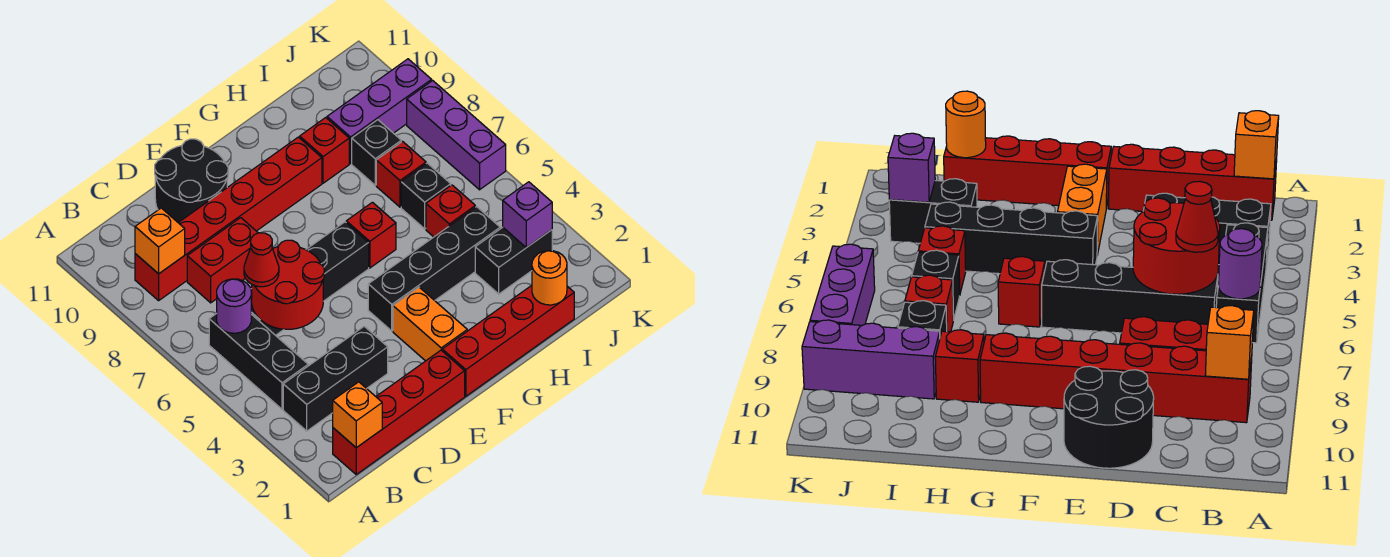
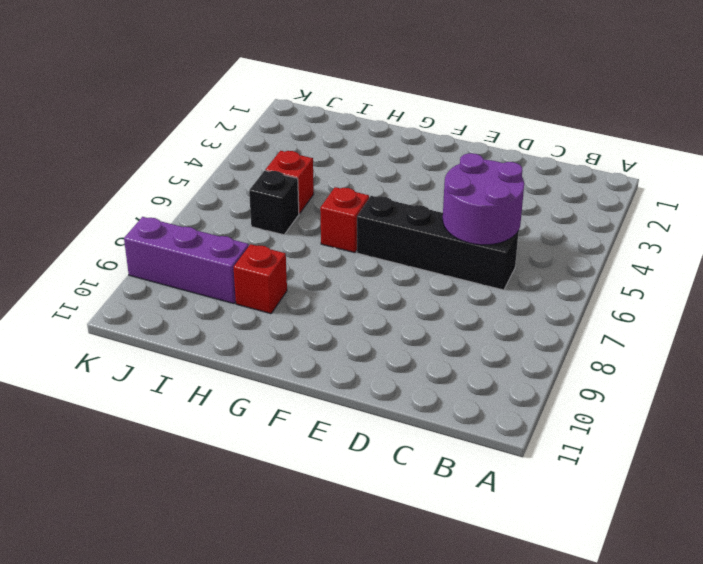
purple round brick C5:D6 level 2 -> red round brick C5:D6 level 2
none -> red brick B1:E1 level 1
none -> black brick B3:D3 level 1
none -> black brick B4:B6 level 1

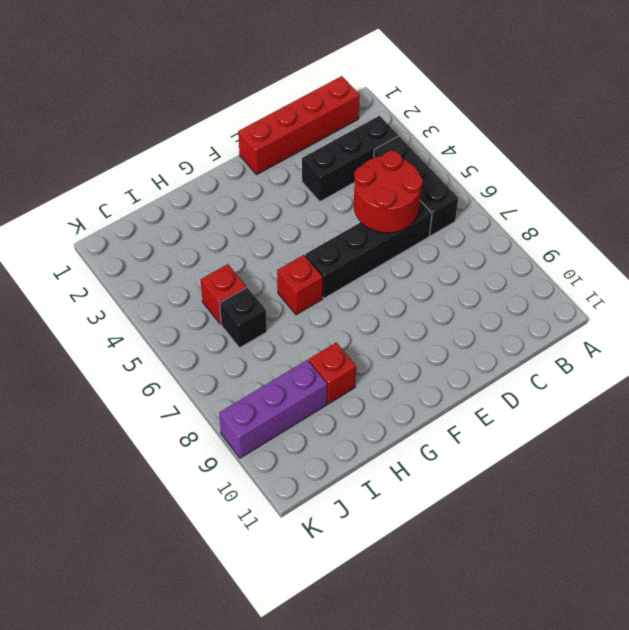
none -> red brick B9:G9 level 1
none -> red brick C8:D8 level 1
none -> black round brick D10:E11 level 1

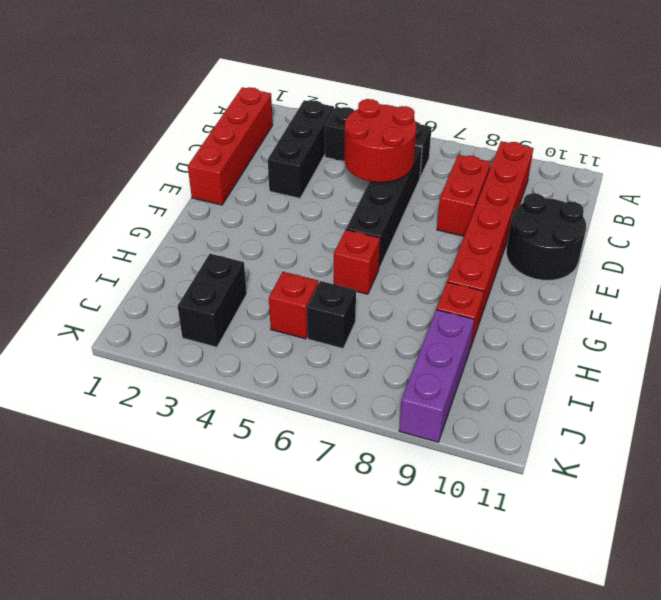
none -> red brick F1:I1 level 1
none -> orange brick F2:F3 level 1
none -> black brick F4:I4 level 1

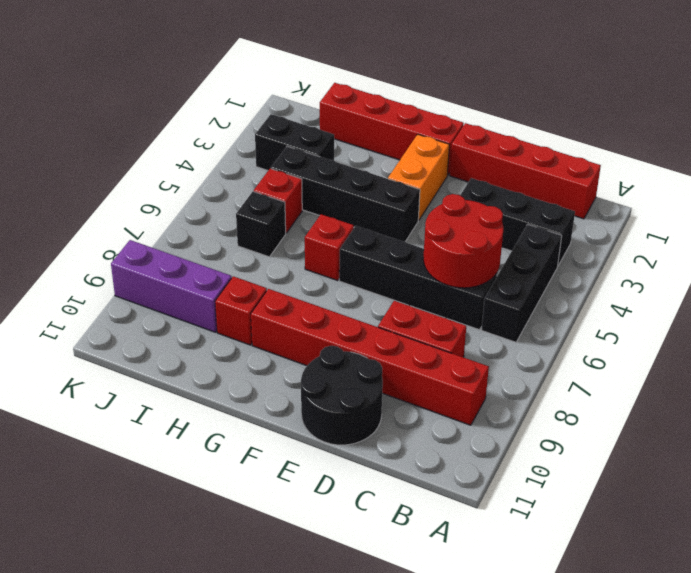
none -> red brick I7 level 1
none -> black brick I8 level 1
none -> purple brick K6:K8 level 1

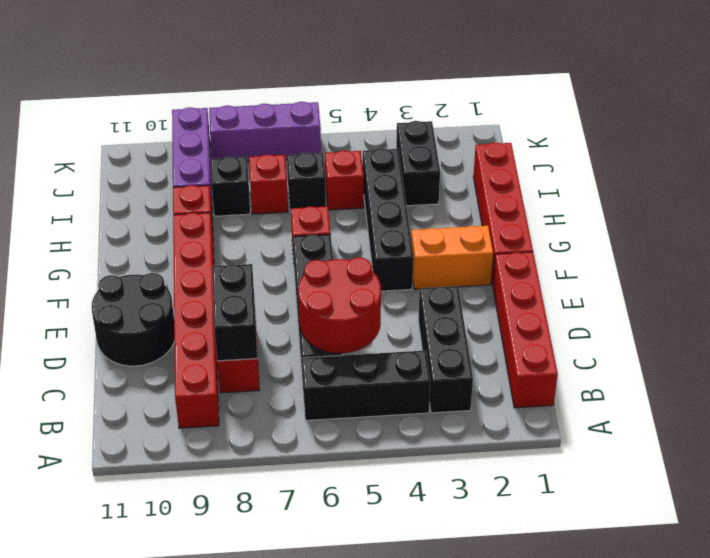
black brick C8:D8 level 2 -> none
none -> orange brick B1 level 2
none -> purple round brick B6 level 2
none -> orange brick B9 level 2

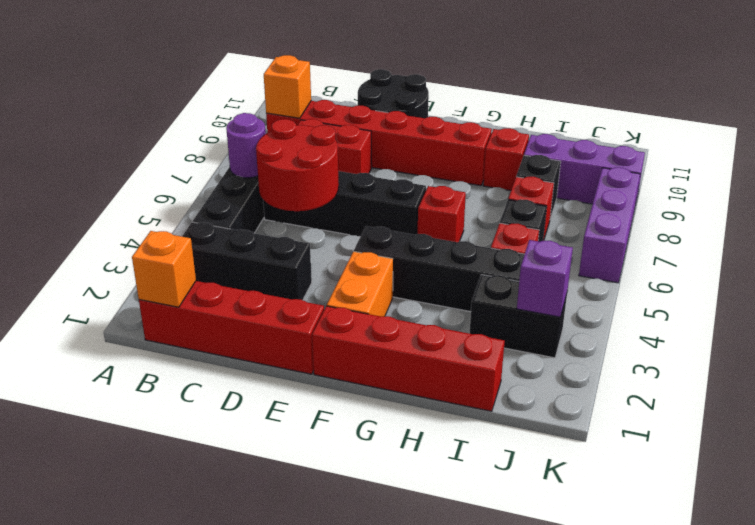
none -> orange round brick I1 level 2
none -> red cone C6 level 3

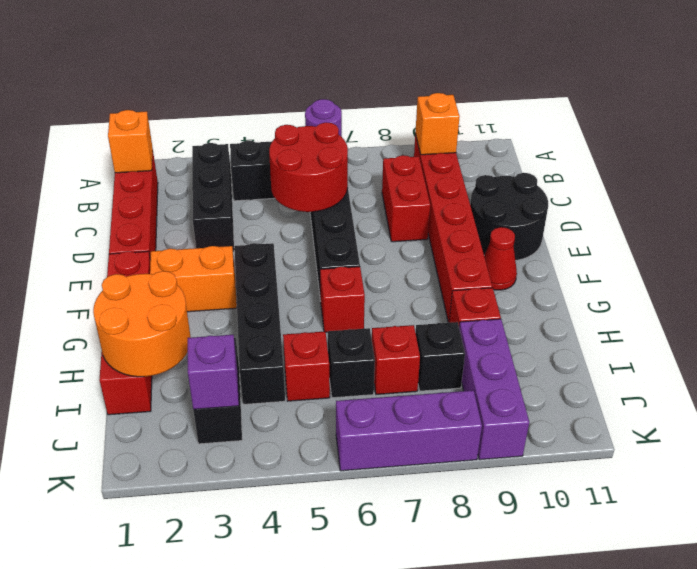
red cone F10 level 1 -> red cone C6 level 3
orange round brick H1:I2 level 2 -> orange round brick I1 level 2

